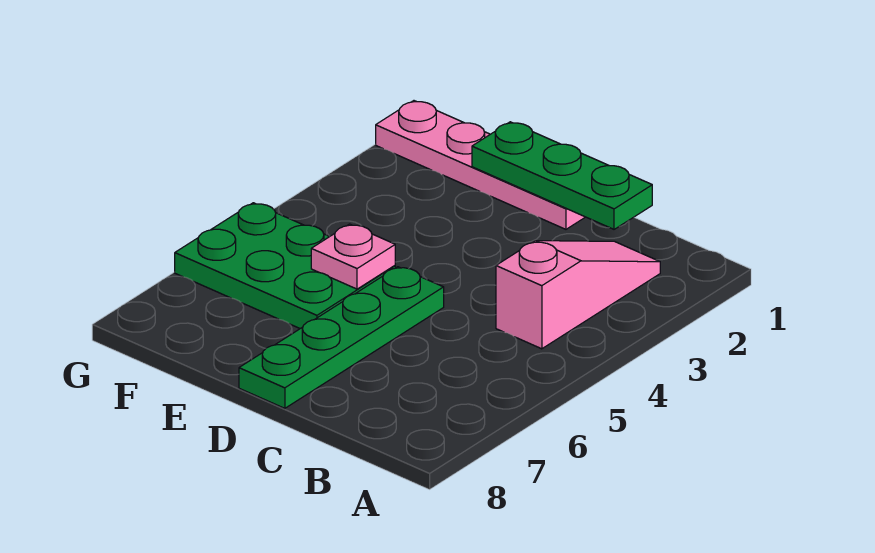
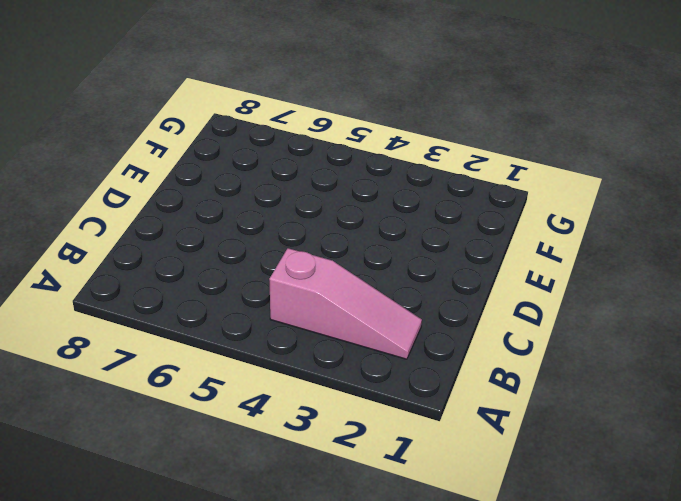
none -> pink plate D1:G1 level 1
none -> green plate D5:D8 level 1

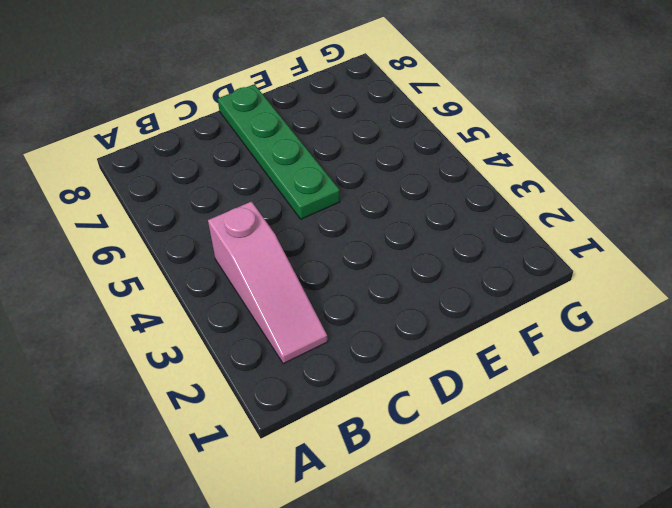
none -> pink plate D1:G1 level 1
none -> green plate E5:G6 level 1

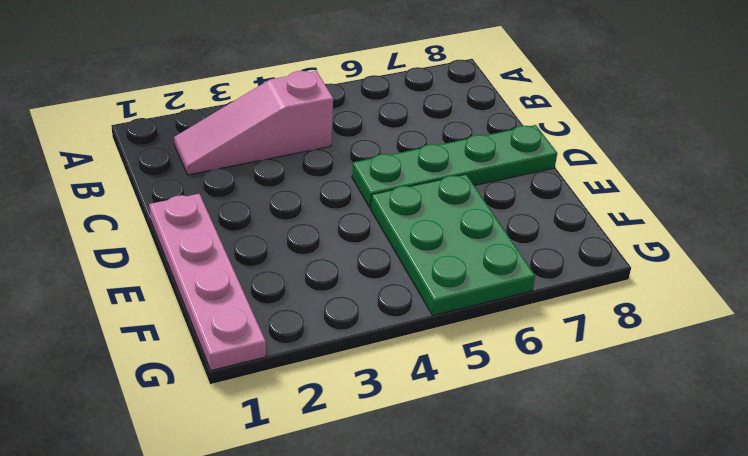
none -> green plate C1:E1 level 2
none -> pink plate E5 level 2

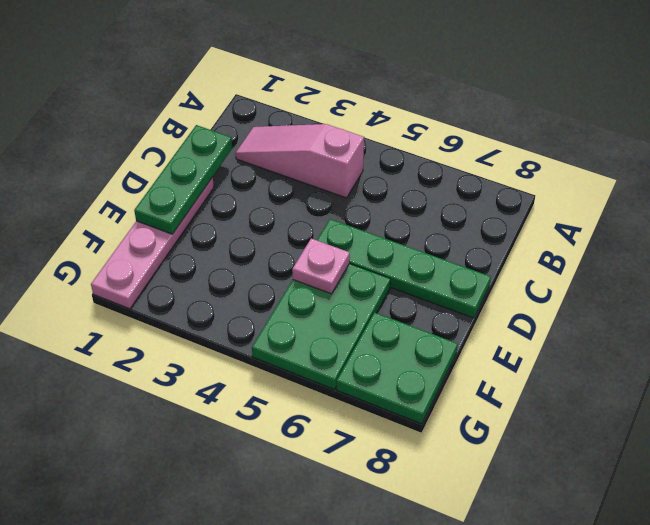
green plate F7:G8 level 1 -> none

